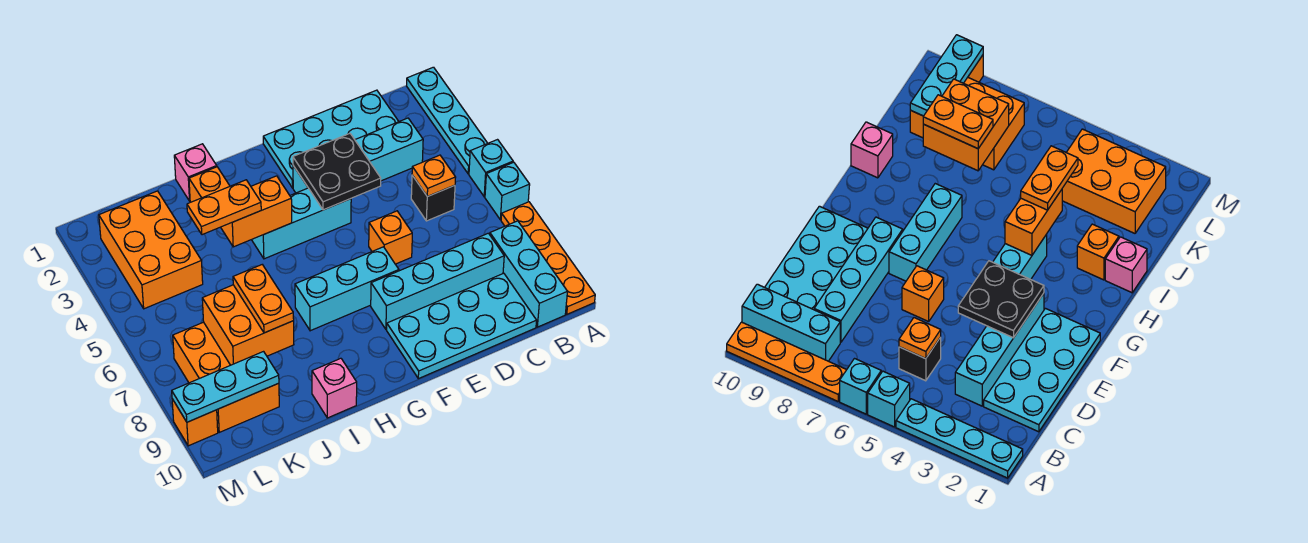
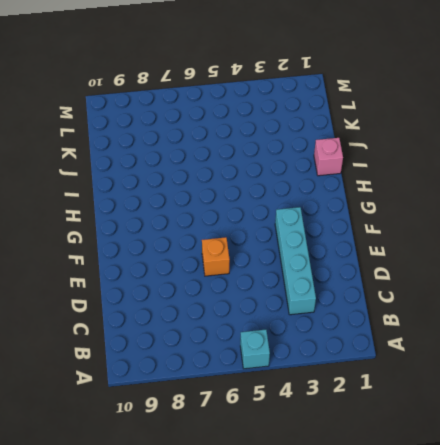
none -> cyan plate A1:A4 level 1
none -> cyan brick A6 level 1
none -> orange plate A7:A10 level 1

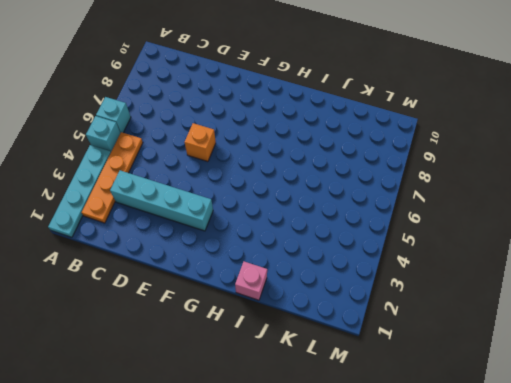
orange plate B2:B5 level 1 -> orange plate A7:A10 level 1
none -> cyan brick B8:B10 level 1
none -> cyan plate C1:F2 level 1
none -> black brick C5 level 1

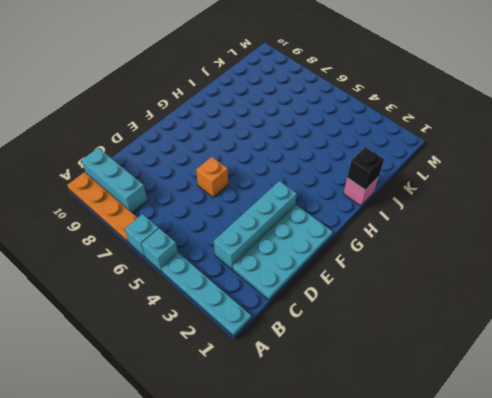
black brick I1 level 2 -> black brick C5 level 1
none -> cyan brick C8:F8 level 1
none -> cyan plate C9:F10 level 1
none -> cyan brick F4:H4 level 1

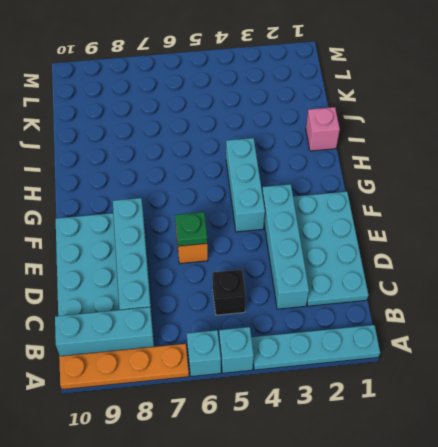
green plate E6 level 2 -> none
none -> cyan brick F7:H7 level 1
none -> orange brick I2 level 1
none -> pink brick I10 level 1

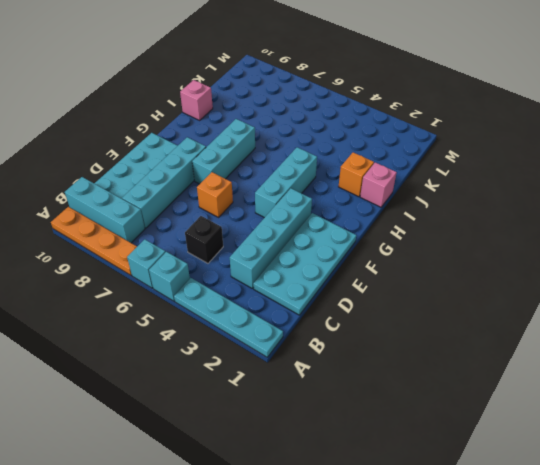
none -> orange brick K2:L4 level 1
none -> orange brick K7:L9 level 1
none -> orange brick M9 level 1

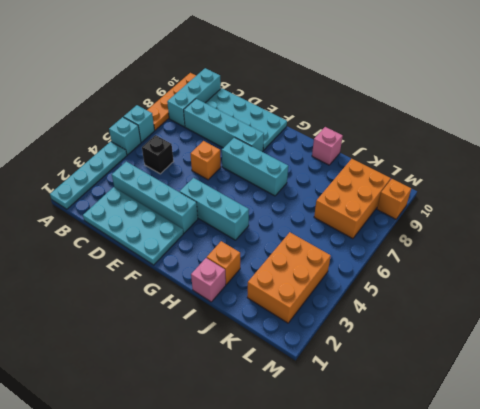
none -> orange plate C5 level 2
none -> black plate E3:F4 level 2
none -> orange brick H4:I4 level 2

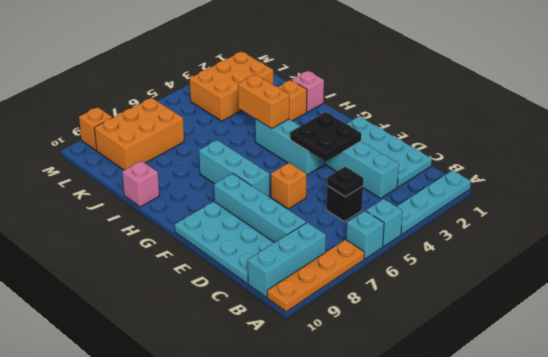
black plate C5 level 2 -> orange plate C5 level 2
none -> orange brick J7:K8 level 2
none -> cyan plate K9:M9 level 2
none -> orange plate I4:J4 level 3

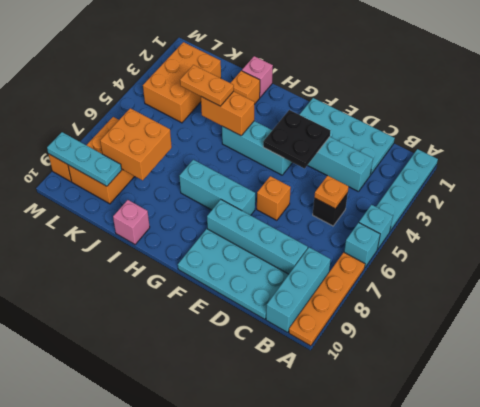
none -> orange plate J7:J8 level 3

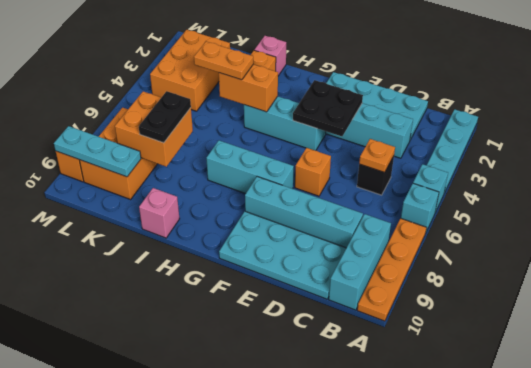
black plate J7:J8 level 3 -> orange plate J7:J8 level 3

